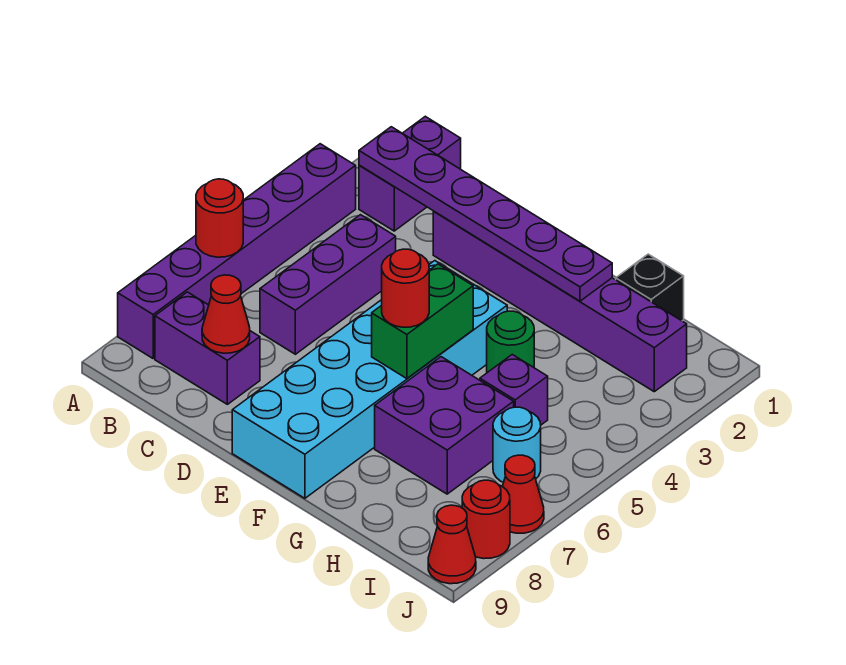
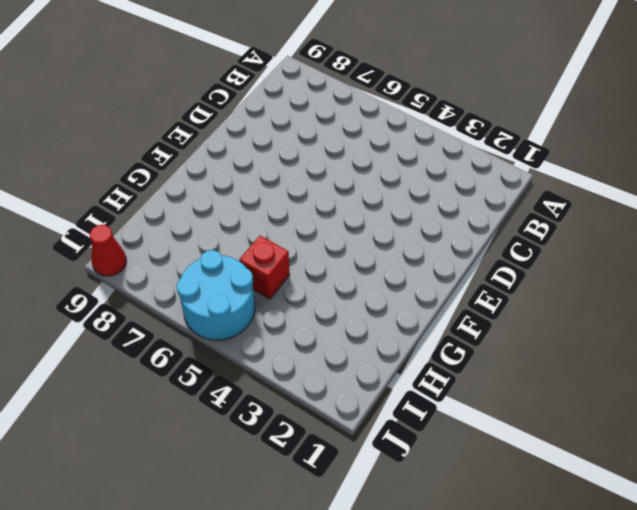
red brick H5 level 1 -> purple brick H5 level 1
cyan round brick I5:J6 level 1 -> cyan round brick I6 level 1
none -> purple brick A3:A8 level 1
none -> purple brick B1:B2 level 1
none -> purple brick B8:C8 level 1

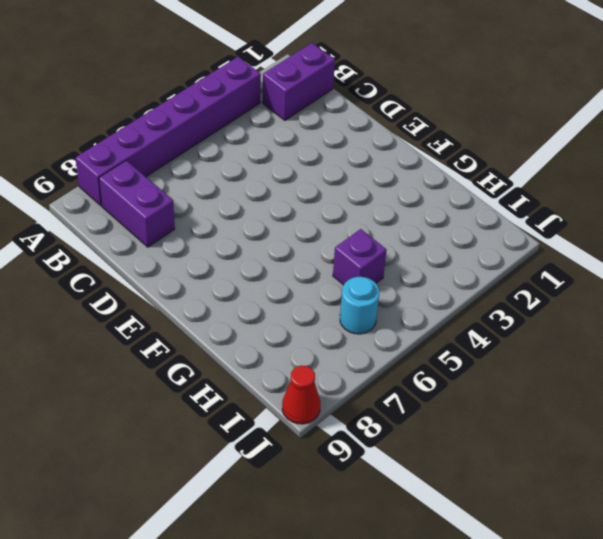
none -> purple brick C4:C6 level 1
none -> purple brick D2:I2 level 1
none -> cyan brick E4:F9 level 1

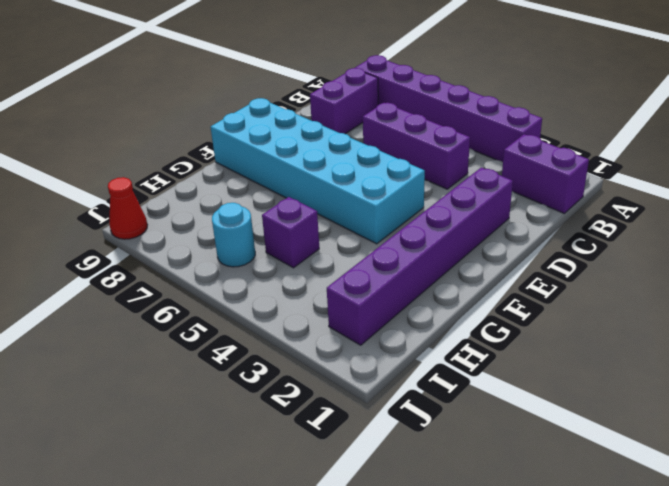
none -> green round brick G4 level 1
none -> purple brick G6:H7 level 1
none -> black brick H1 level 1

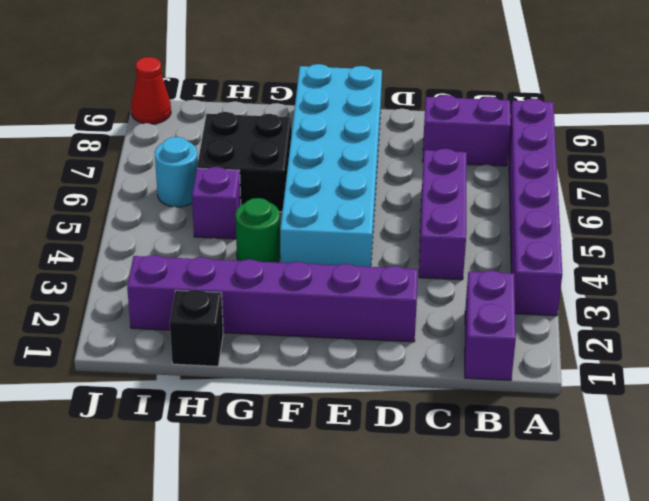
black brick G6:H7 level 1 -> purple brick G6:H7 level 1
none -> red cone J7 level 1
none -> red round brick J8 level 1
none -> red round brick A6 level 2

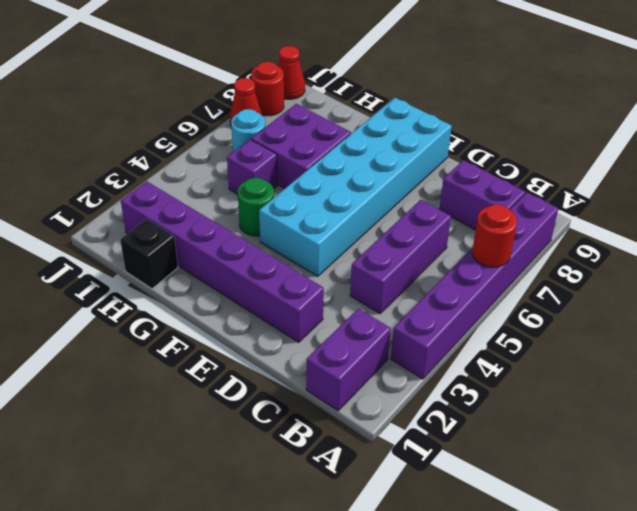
none -> purple plate B2:G2 level 2
none -> red cone C8 level 2
none -> green brick F5:F6 level 2

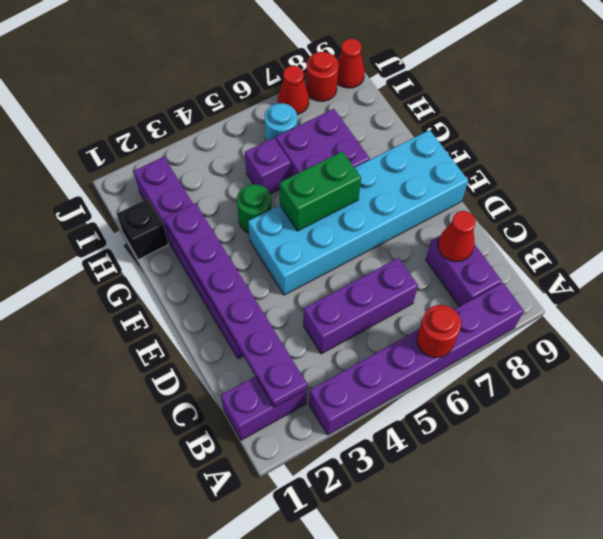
none -> red round brick F6 level 3

